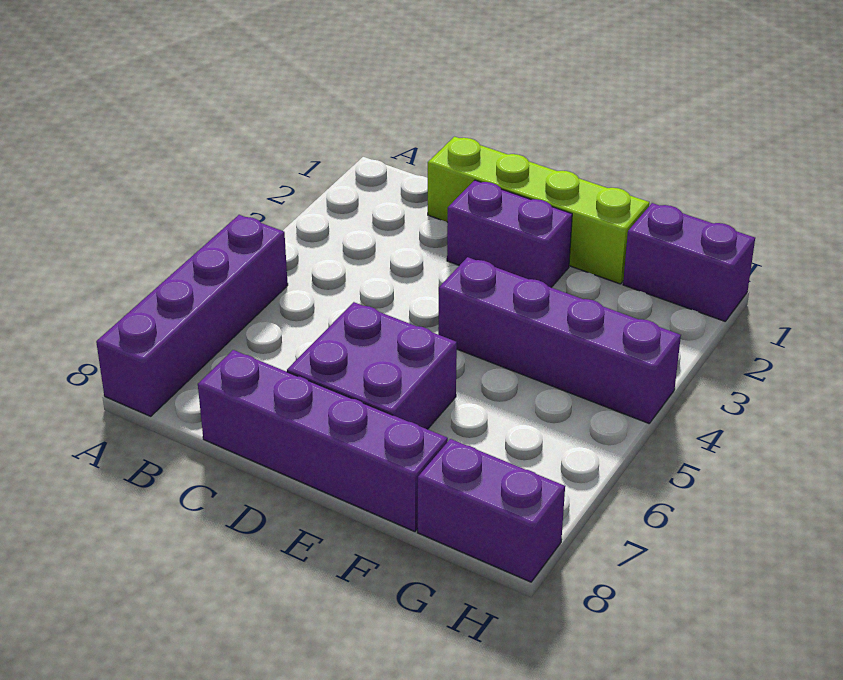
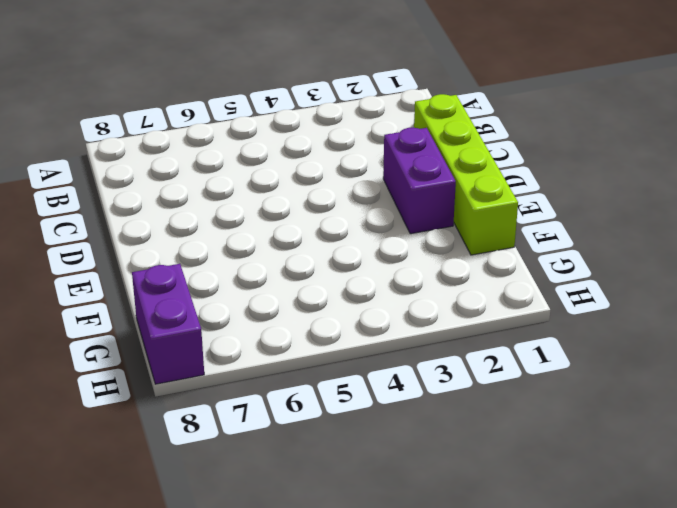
none -> purple brick A5:A8 level 1
none -> purple brick C8:F8 level 1

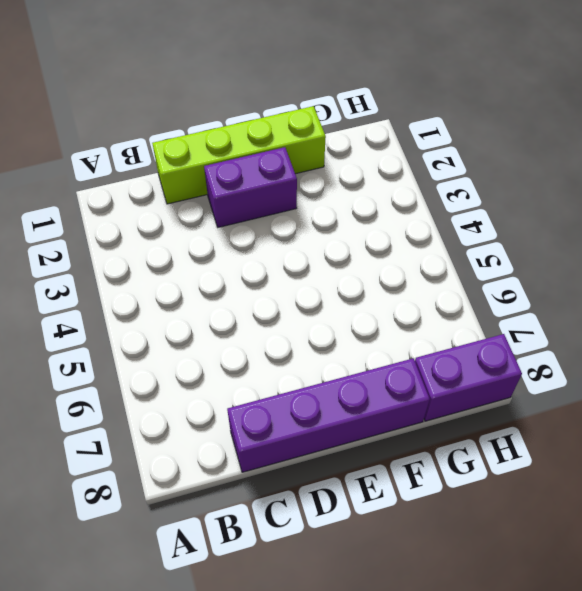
none -> purple brick A5:A8 level 1
none -> purple brick D6:E7 level 1

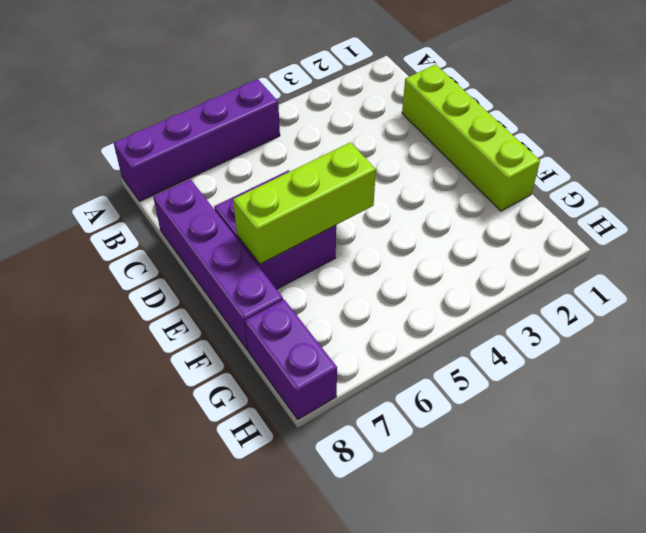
lime brick E5:E7 level 2 -> none
none -> purple brick D2:E2 level 1
none -> purple brick E4:H4 level 1

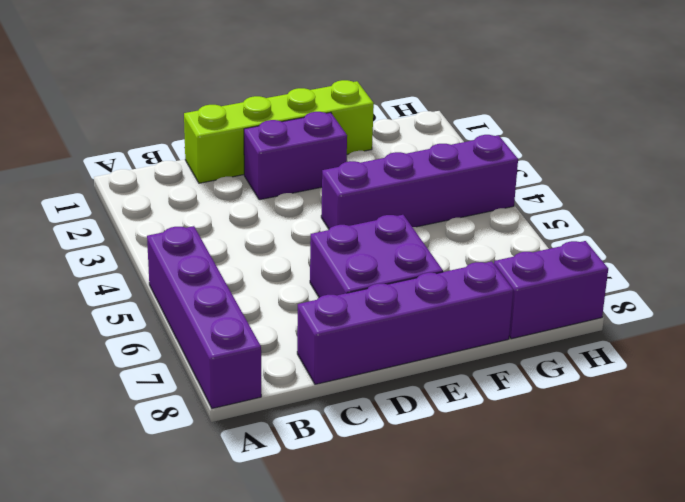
none -> purple brick G1:H1 level 1

